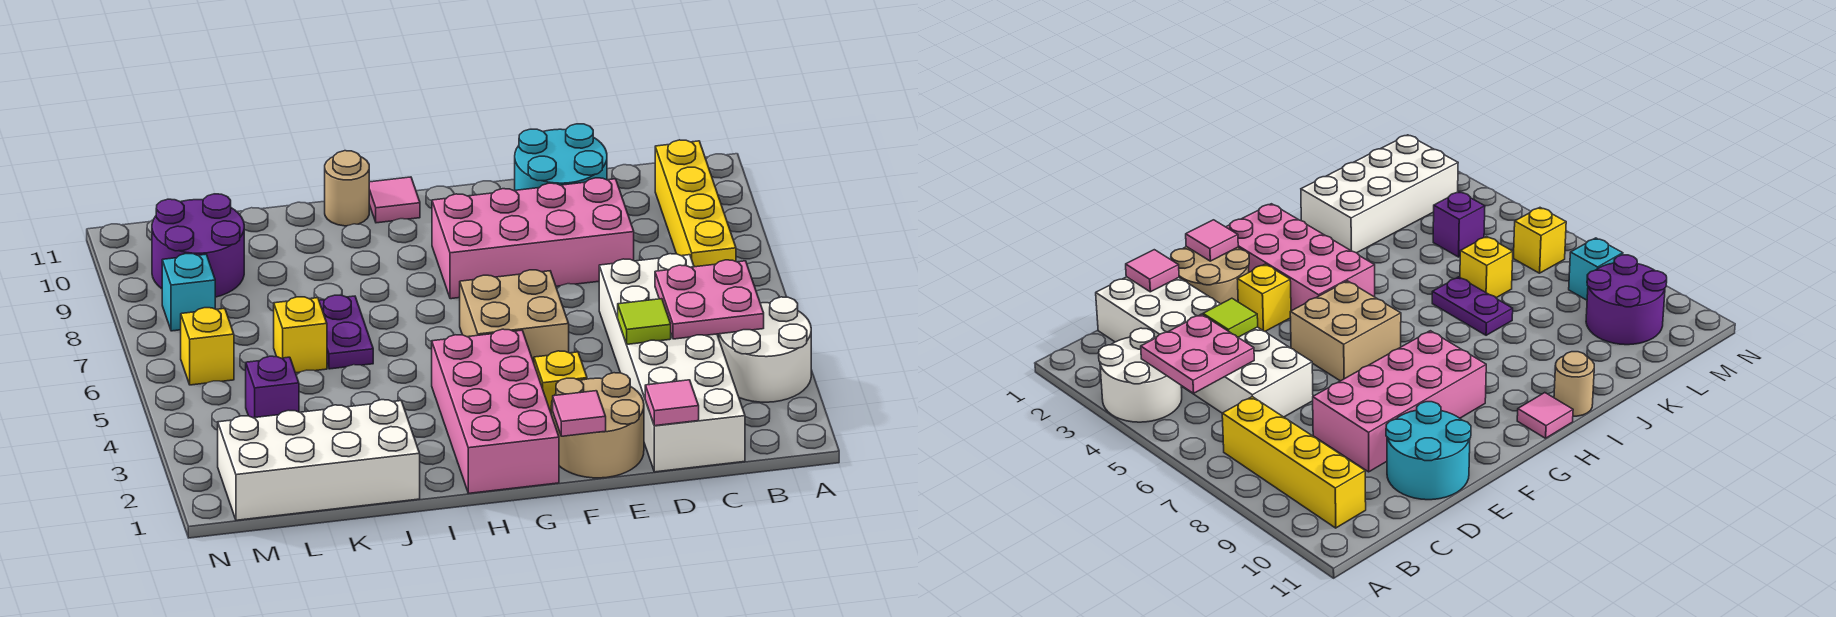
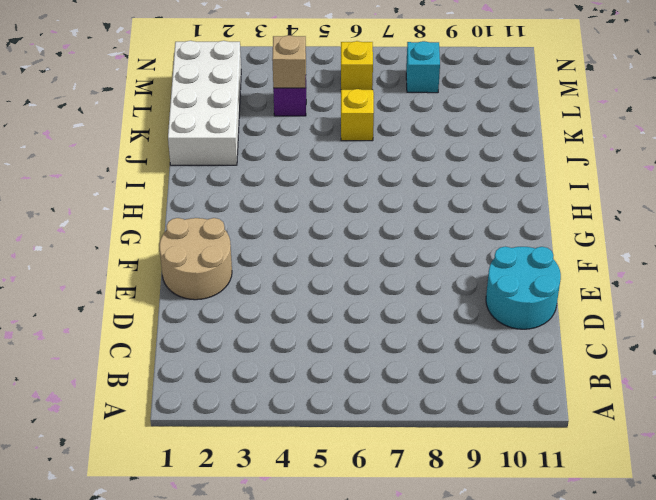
tan brick L4 level 2 -> none
none -> white round brick A3:B4 level 1
none -> yellow brick B7:B10 level 1
none -> white brick C1:D6 level 1

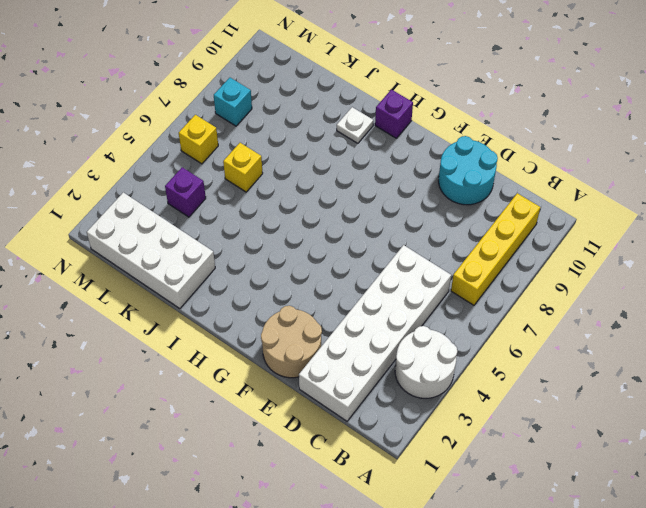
purple brick H11 level 1 -> pink tile H11 level 1
white plate I10 level 1 -> none
none -> pink brick D8:G9 level 1
none -> yellow brick F3 level 1
none -> tan brick F5:G6 level 1

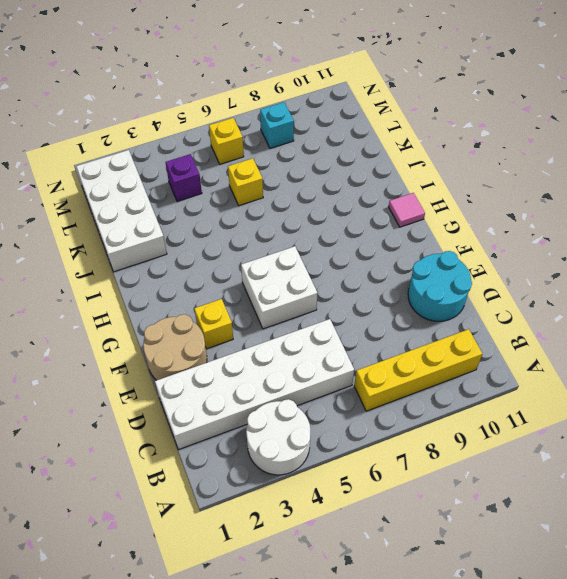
white brick F5:G6 level 1 -> tan brick F5:G6 level 1
none -> pink brick D8:G9 level 1
none -> pink brick G1:H4 level 1
none -> tan round brick I11 level 1

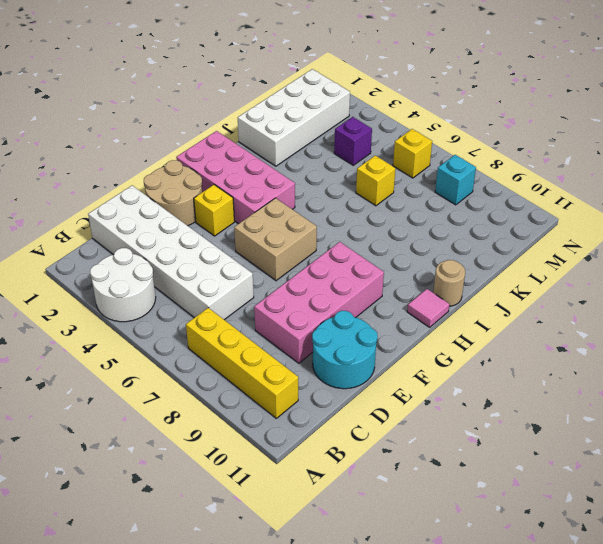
none -> purple plate J6:J7 level 1
none -> purple round brick L9:M10 level 1
none -> pink plate B4:C5 level 2

